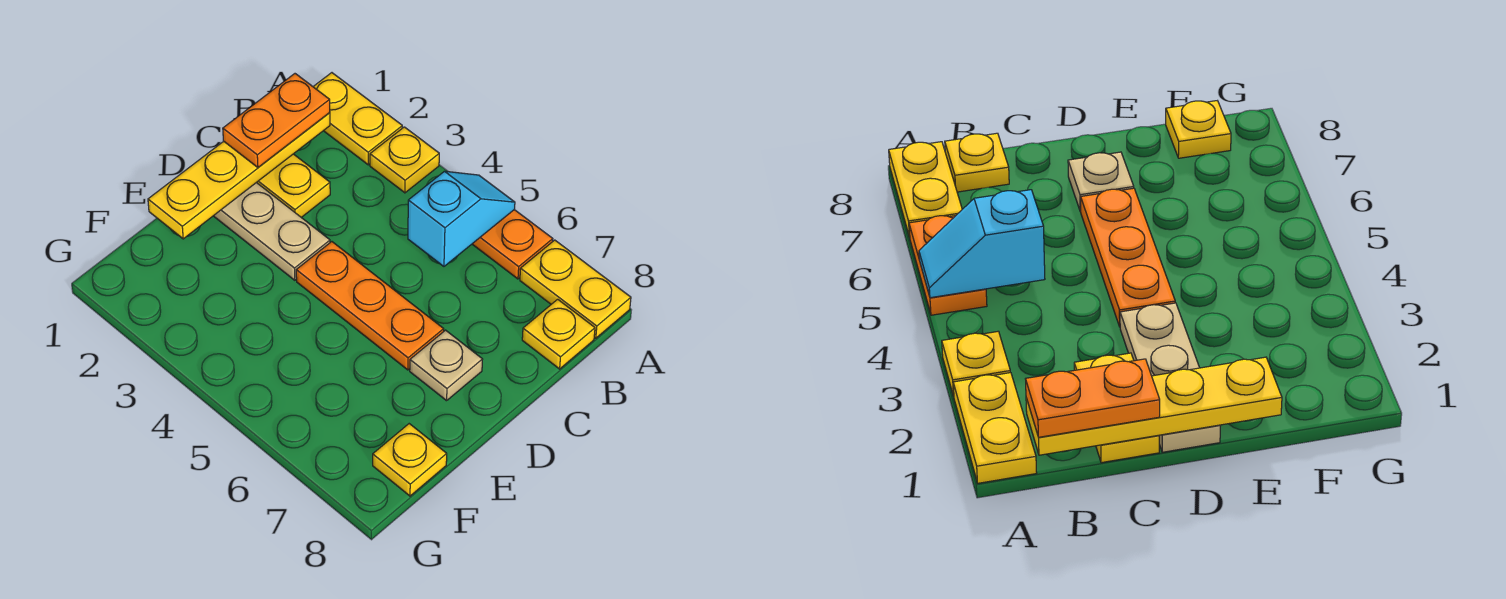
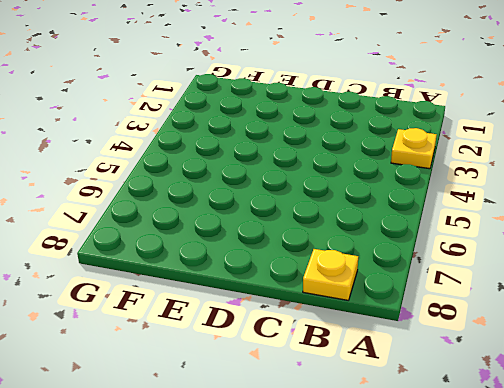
none -> yellow plate A1:A2 level 1
none -> orange plate A5:A6 level 1
none -> yellow plate A7:A8 level 1

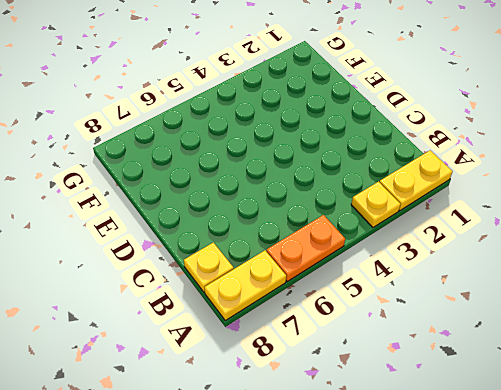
none -> yellow plate C1:C2 level 1
none -> tan plate D1:D3 level 1
none -> orange plate D4:D6 level 1

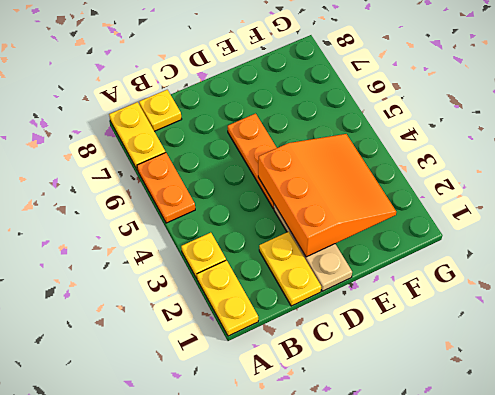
orange slope D2:F4 level 2 top D -> none
none -> tan plate D7 level 1
none -> yellow plate F8 level 1
none -> cyan slope A5:B5 level 2 top B

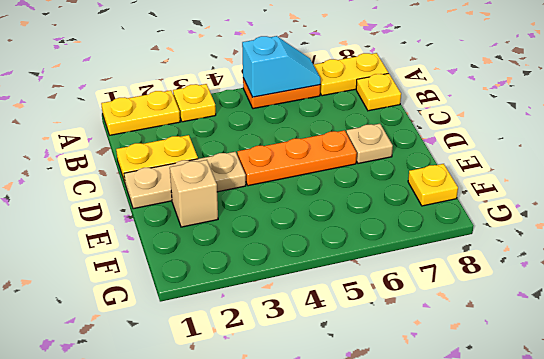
cyan slope A5:A6 level 2 top 5 -> cyan slope A5:B5 level 2 top B
tan brick E2 level 1 -> none
none -> yellow plate B1:E1 level 2
none -> orange plate B1:C1 level 3

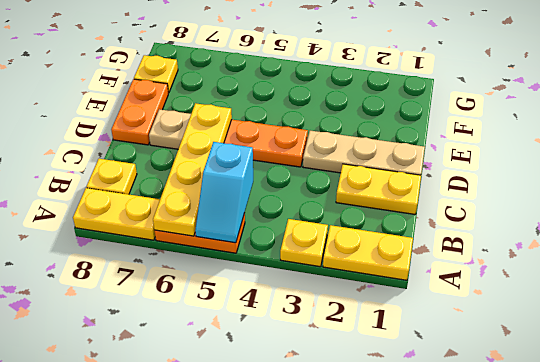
yellow plate A6:D6 level 2 -> yellow plate B1:E1 level 2
orange plate D8:E8 level 1 -> orange plate B1:C1 level 3

